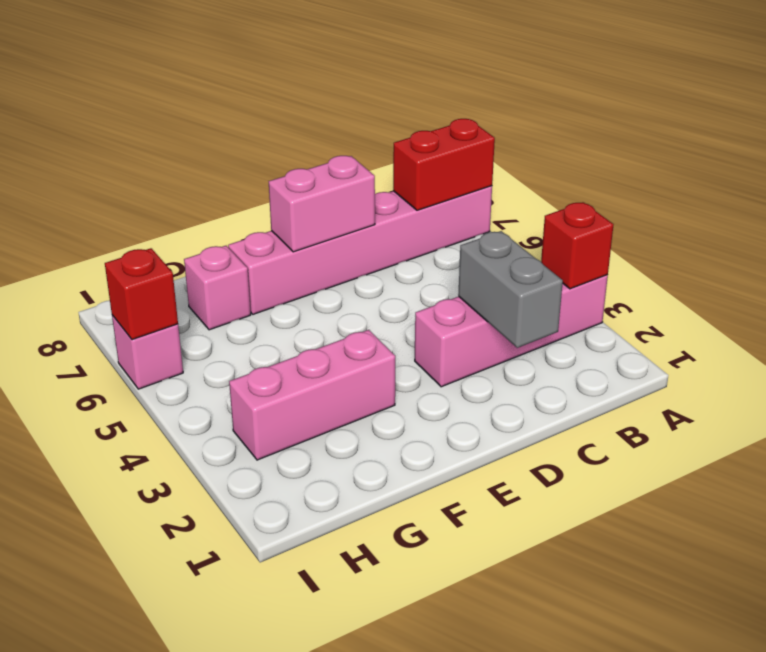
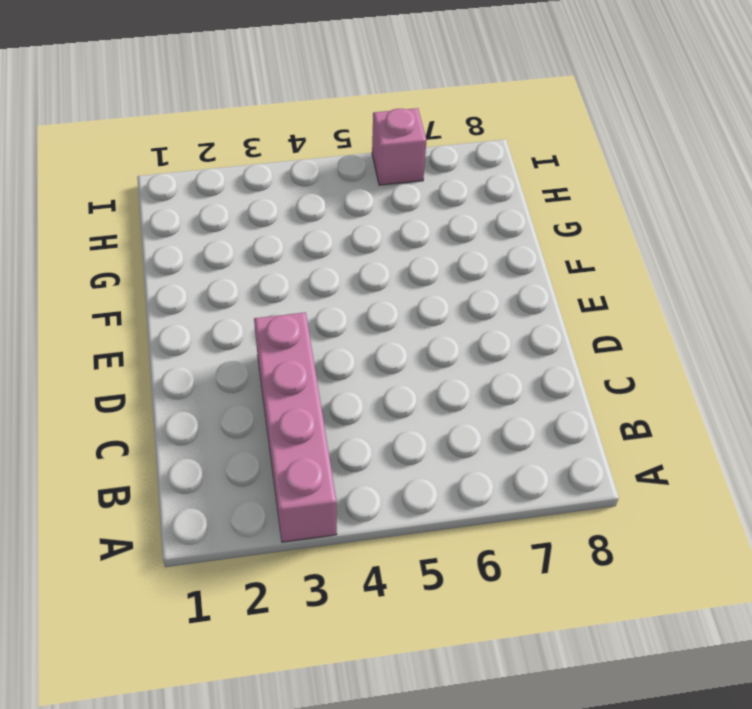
none -> pink brick A7:F7 level 1
none -> pink brick F3:H3 level 1

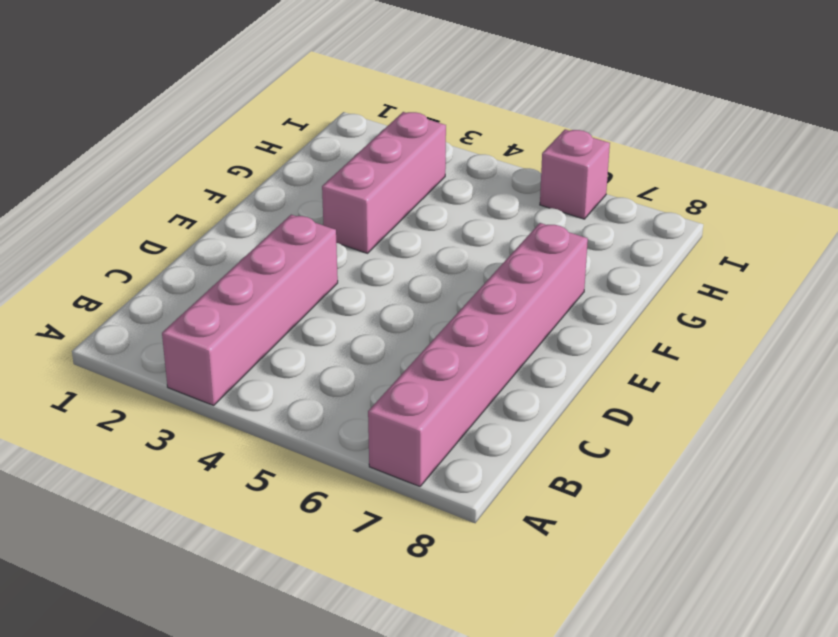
none -> pink brick G7 level 1
none -> red brick A3 level 2

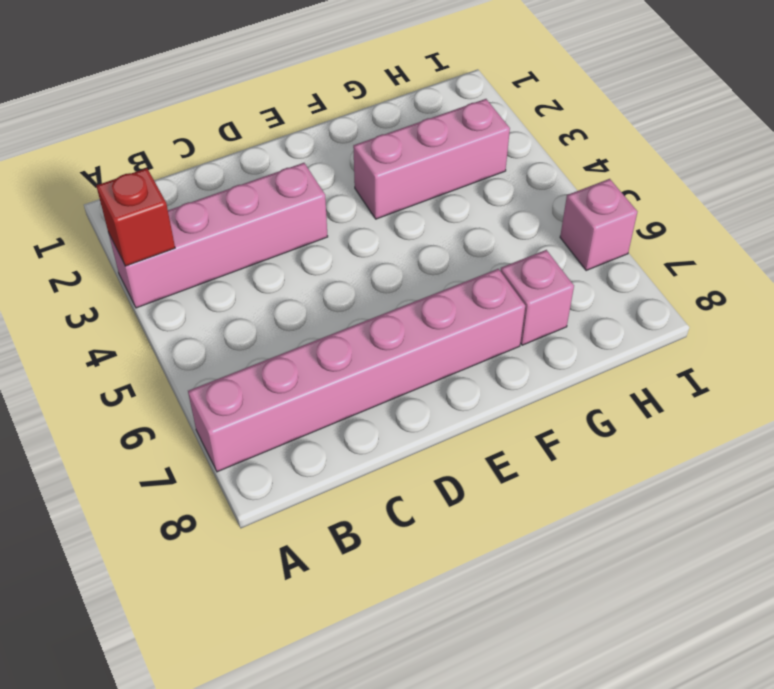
none -> red brick A7:B7 level 2
none -> grey brick C2:C3 level 2

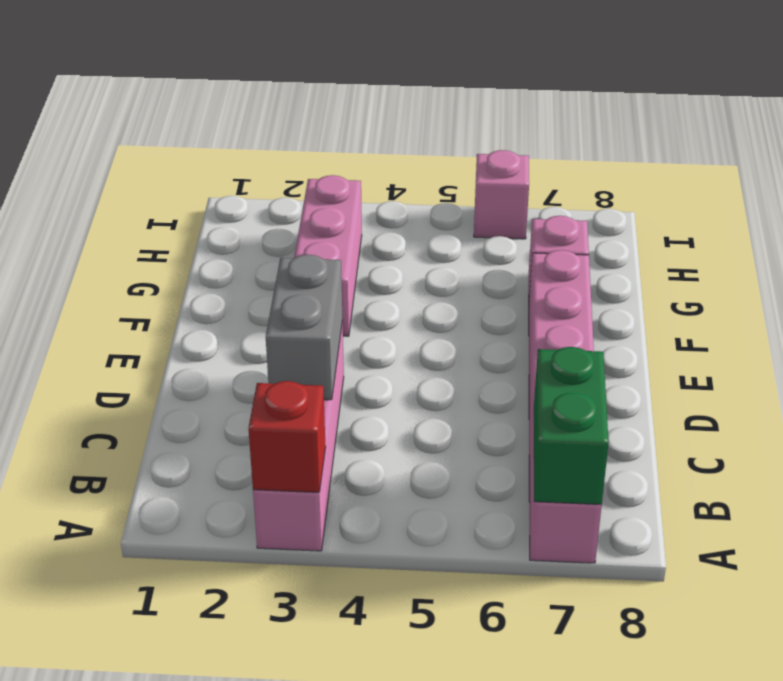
green brick A7:B7 level 2 -> red brick A7:B7 level 2
grey brick C3:D3 level 2 -> grey brick C2:C3 level 2
none -> pink brick D7:E7 level 2
none -> red brick I6 level 2

